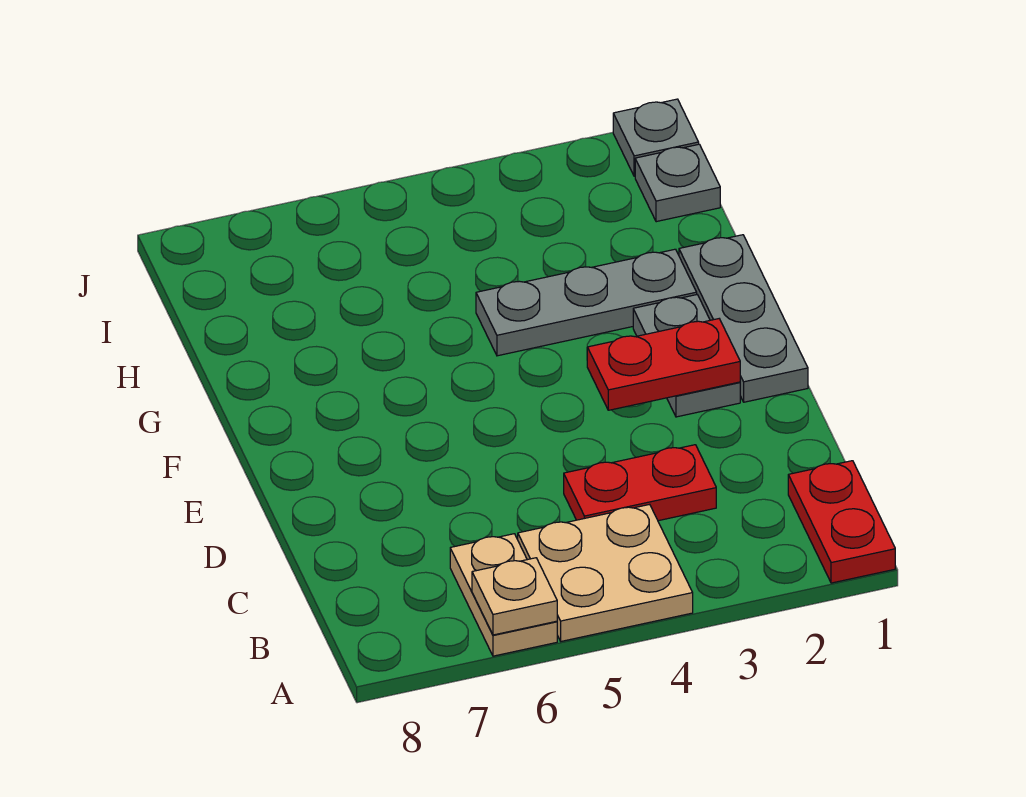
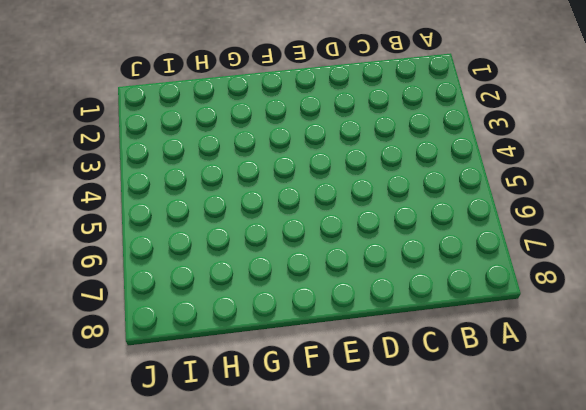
none -> red plate A1:B1 level 1
none -> tan plate A4:B5 level 1

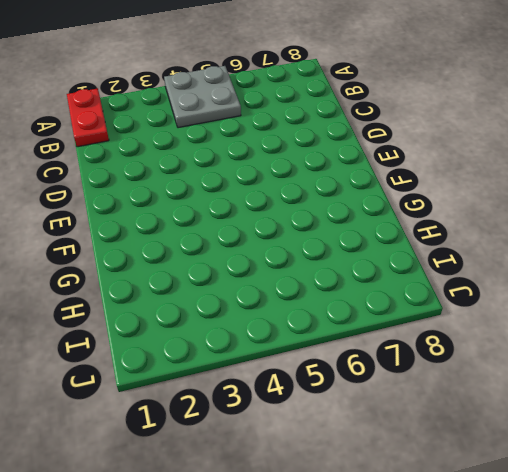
grey plate A4:B5 level 1 -> tan plate A4:B5 level 1
none -> tan plate A6:B6 level 1
none -> red plate C3:C4 level 1

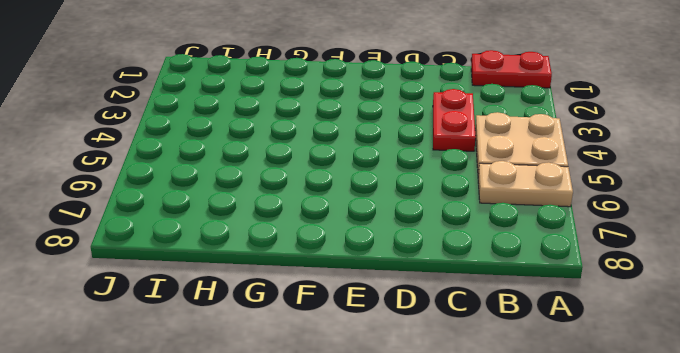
none -> grey plate E1:G1 level 1
none -> grey plate E2:F2 level 1

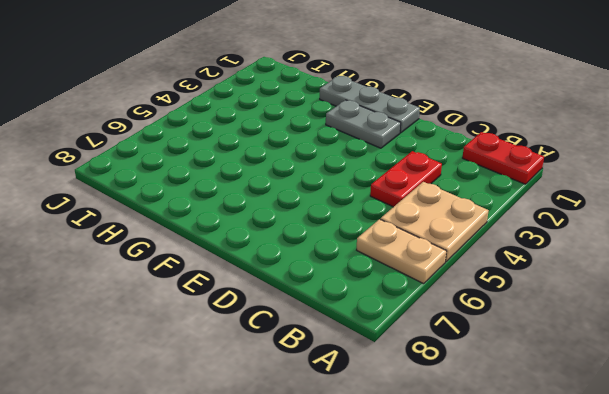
none -> grey plate G2:G4 level 1
none -> grey plate I1 level 1

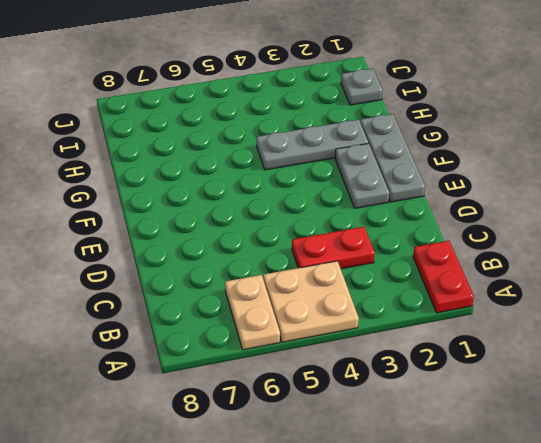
none -> grey plate J1 level 1
none -> tan plate A6 level 2

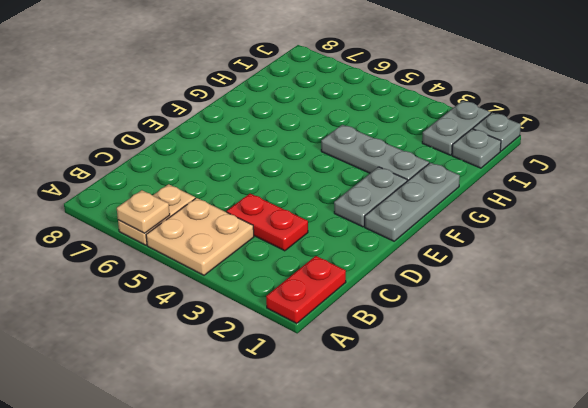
grey plate I2:J2 level 1 -> none
none -> red plate E2:E3 level 2

